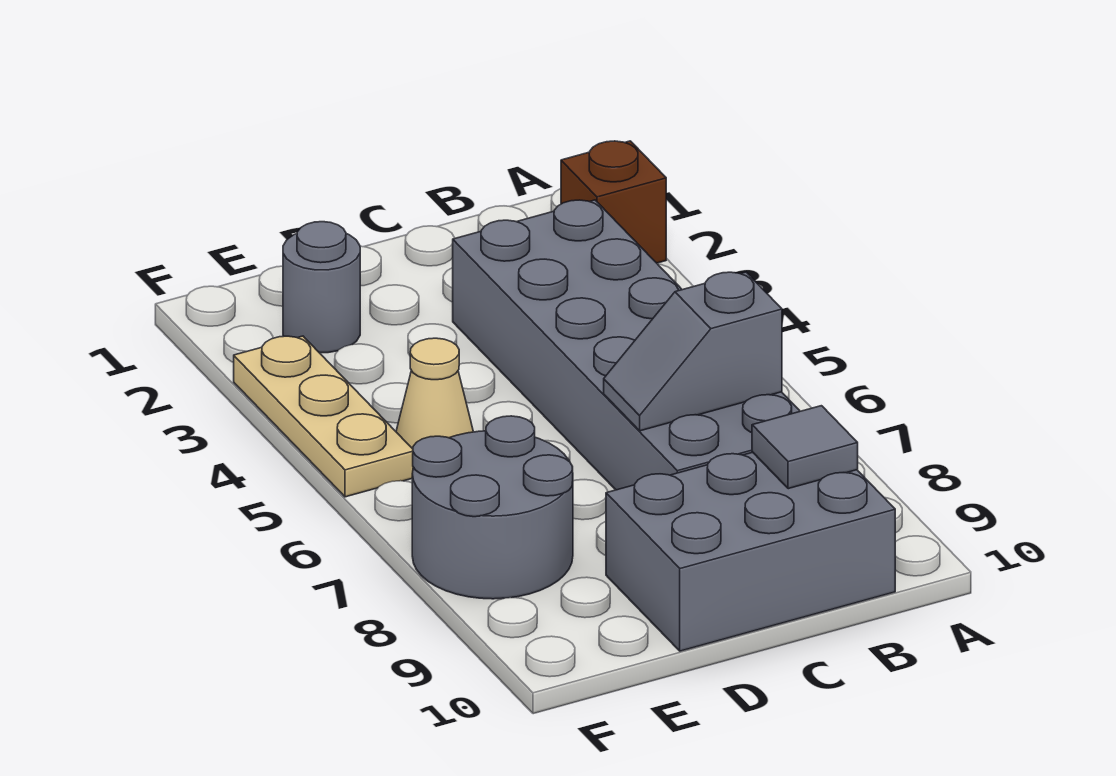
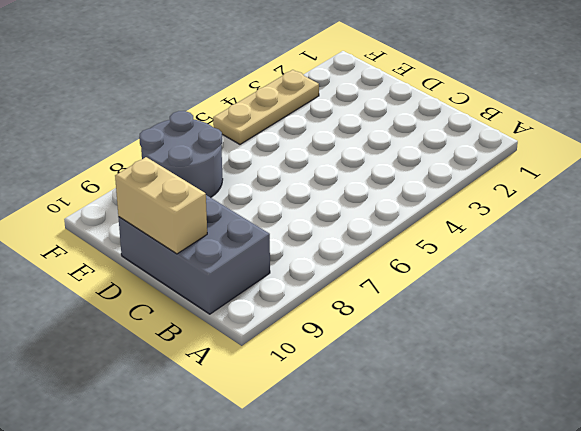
tan brick C10:D10 level 2 -> none
none -> brown brick A2 level 1
none -> grey brick B3:C8 level 1

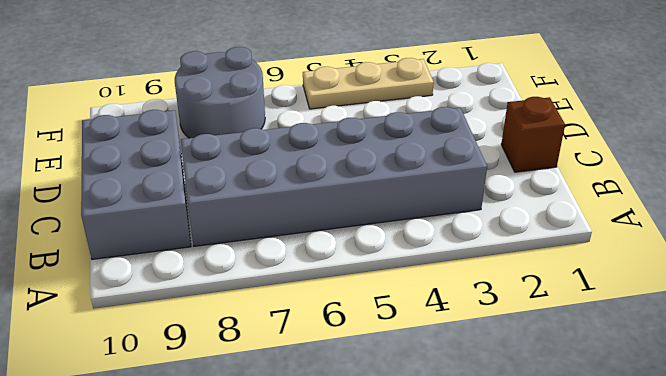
brown brick C1 level 1 -> brown brick A2 level 1
none -> grey round brick E2 level 1
none -> tan cone E5 level 1

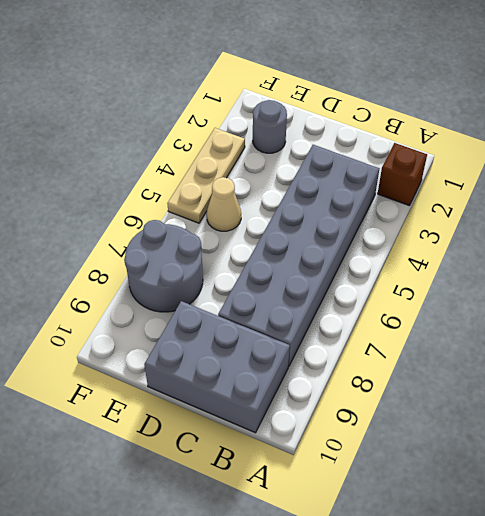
none -> grey slope B7:C7 level 2 top B
none -> grey tile B9 level 2

